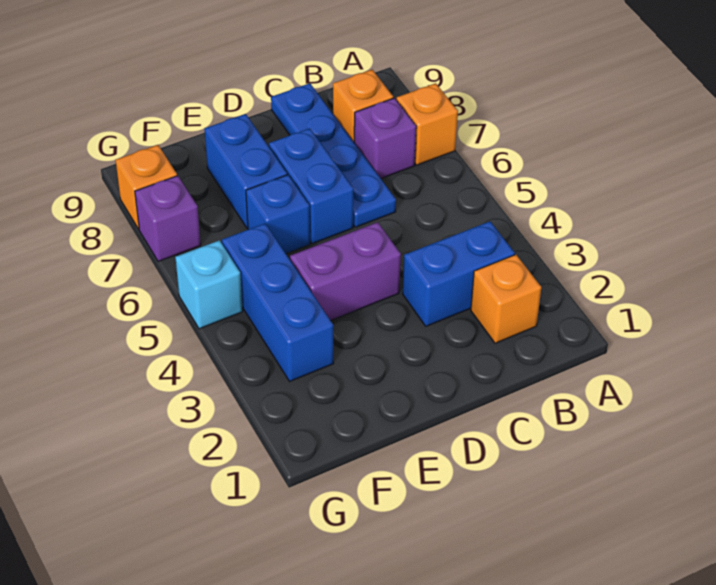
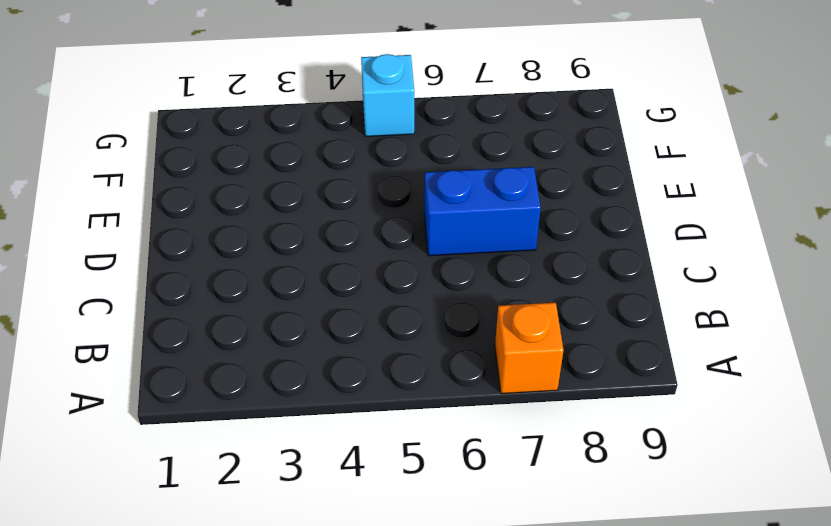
none -> orange brick B2 level 1
none -> blue brick B3:C3 level 1
none -> purple brick B7 level 1

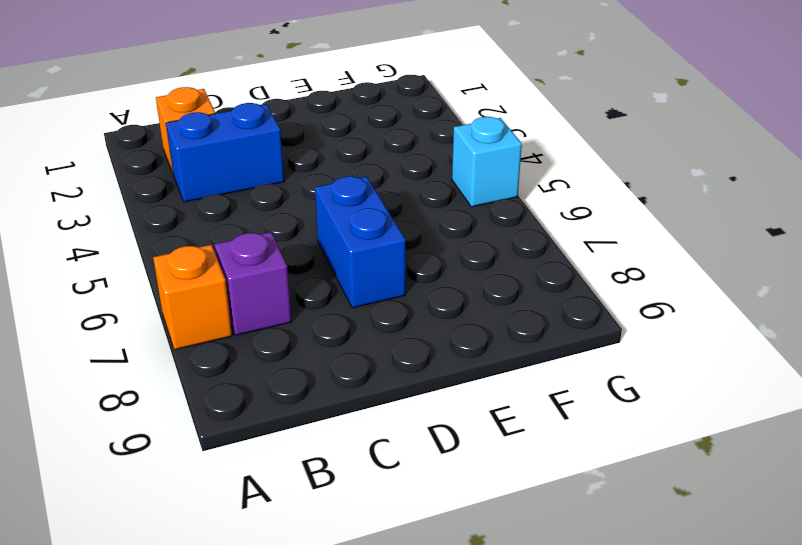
none -> orange brick B8 level 1
none -> blue plate C6:C9 level 1
none -> purple brick D4:E4 level 1

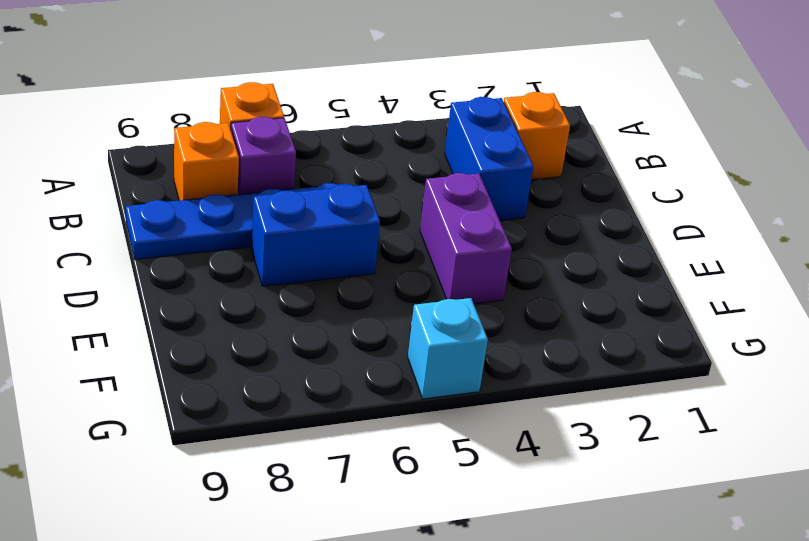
none -> blue brick E6 level 1
none -> blue brick E7:E8 level 1
none -> blue brick F3:F5 level 1

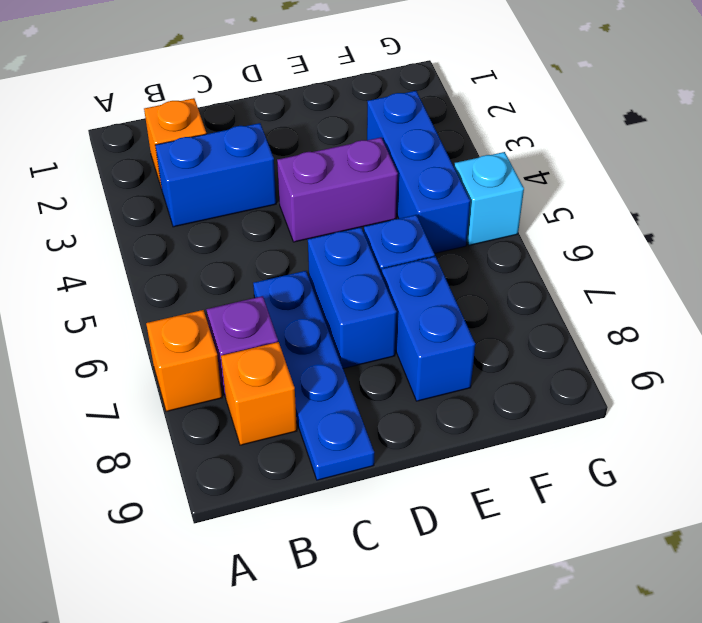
none -> purple brick G7 level 1
none -> orange brick G8 level 1

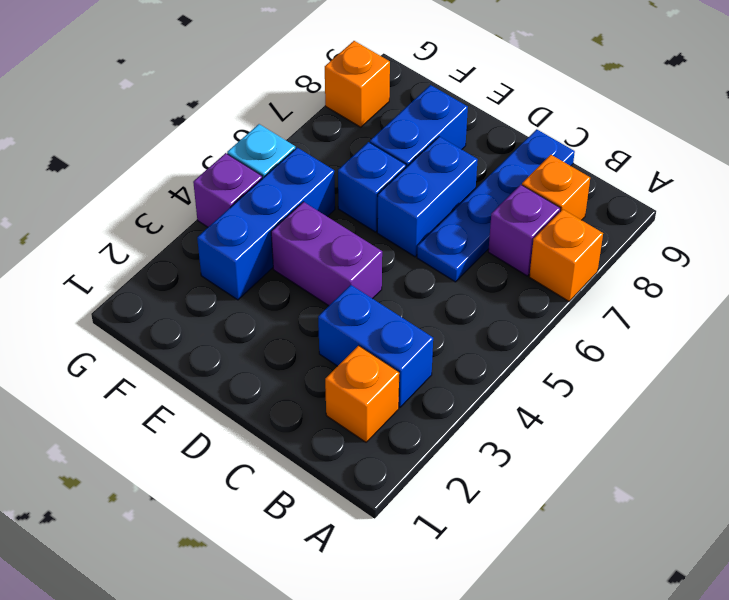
purple brick G4 level 1 -> purple brick G7 level 1

